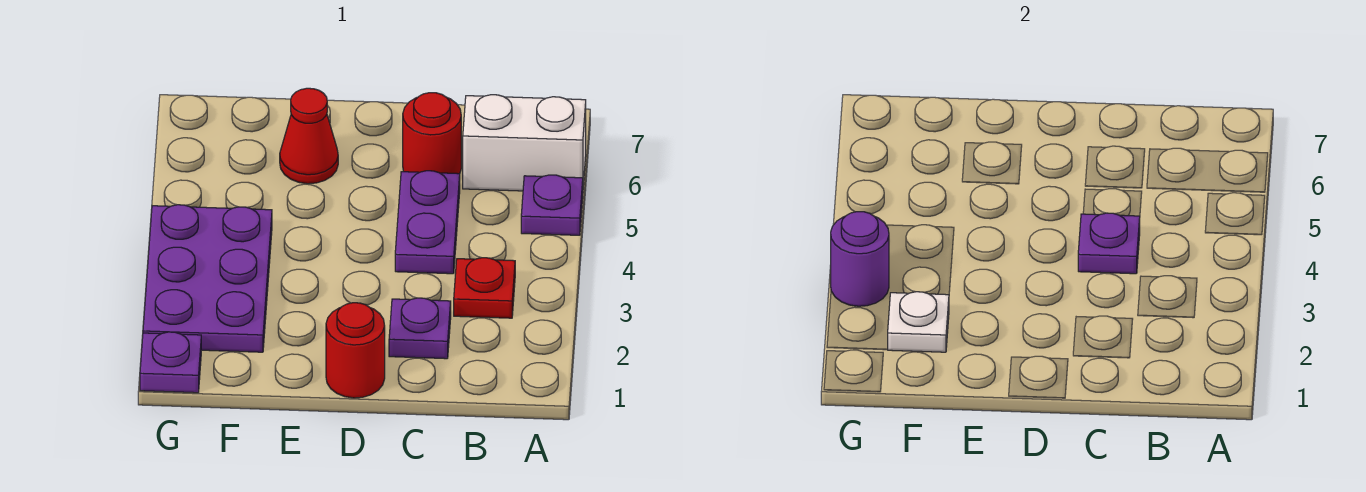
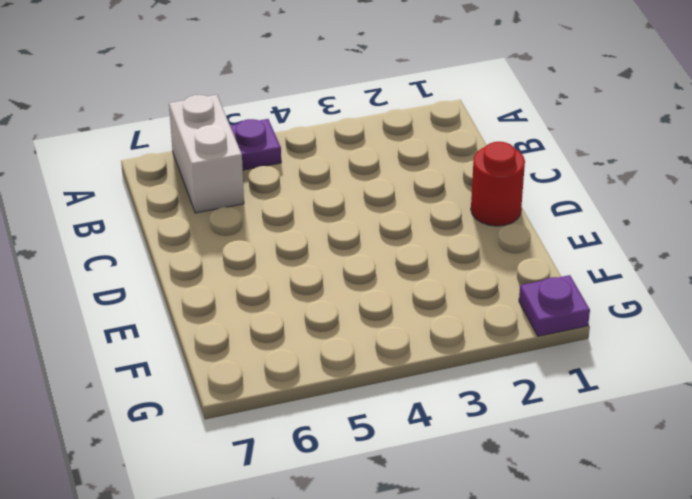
none -> red plate B3 level 1
none -> purple plate C2 level 1
none -> purple plate C4:C5 level 1

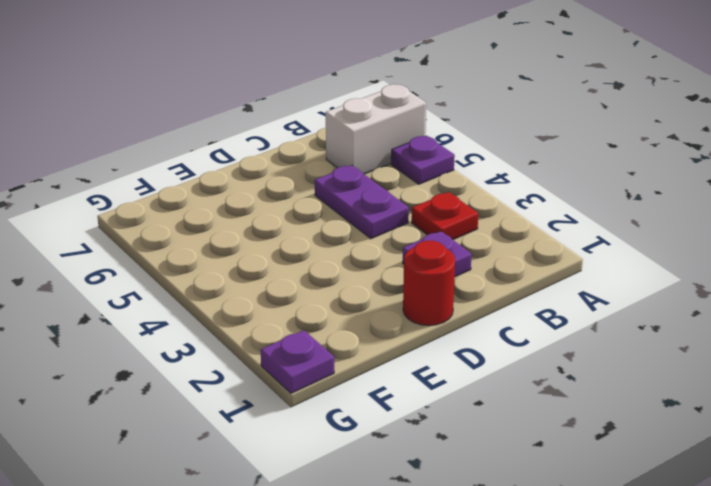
none -> red round brick C6 level 1
none -> red cone E6 level 1
none -> purple plate F2:G4 level 1

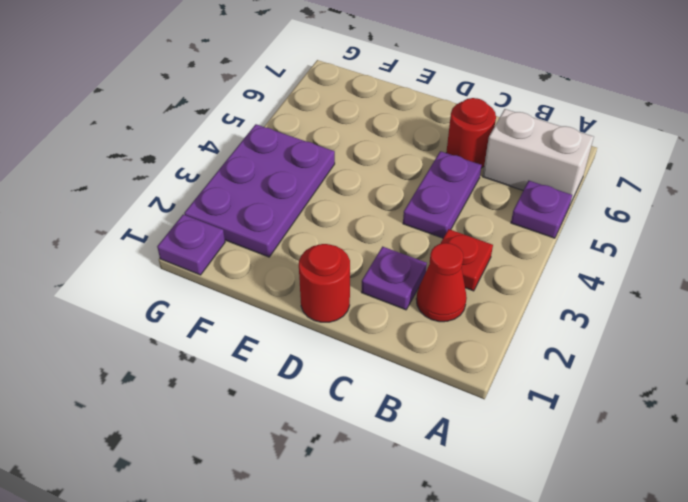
red cone B2 level 1 -> red cone E6 level 1
none -> purple plate C4 level 2
none -> white plate F2 level 2
none -> purple round brick G3 level 2

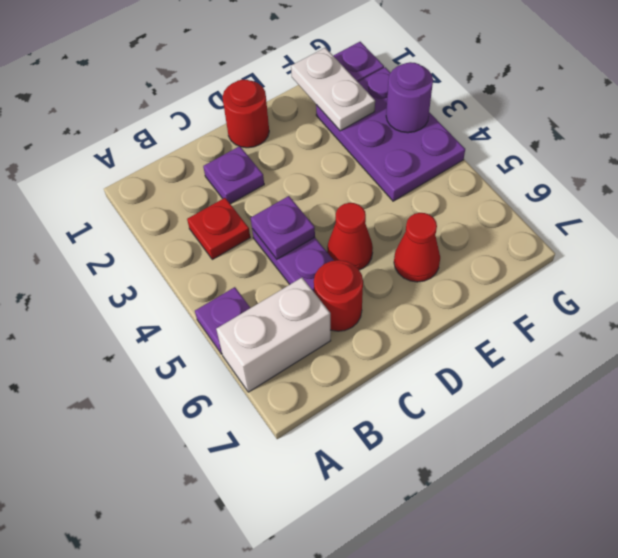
red cone D5 level 1 -> none
white plate F1:F2 level 2 -> white plate F2 level 2

